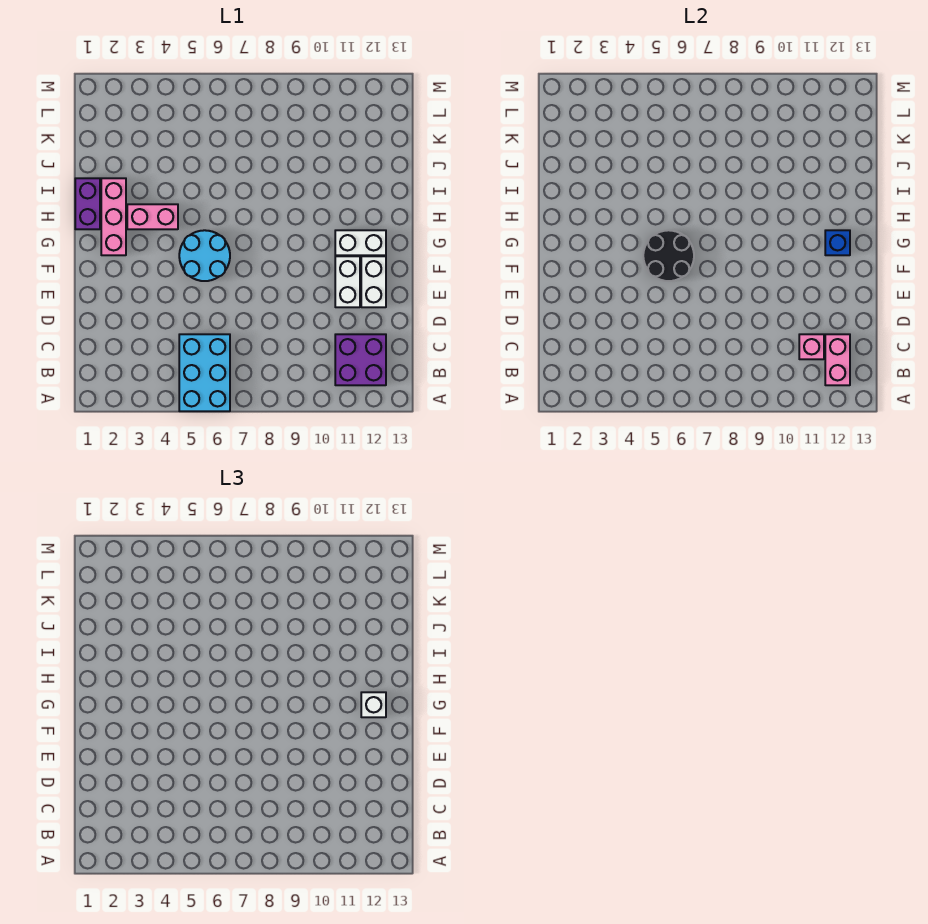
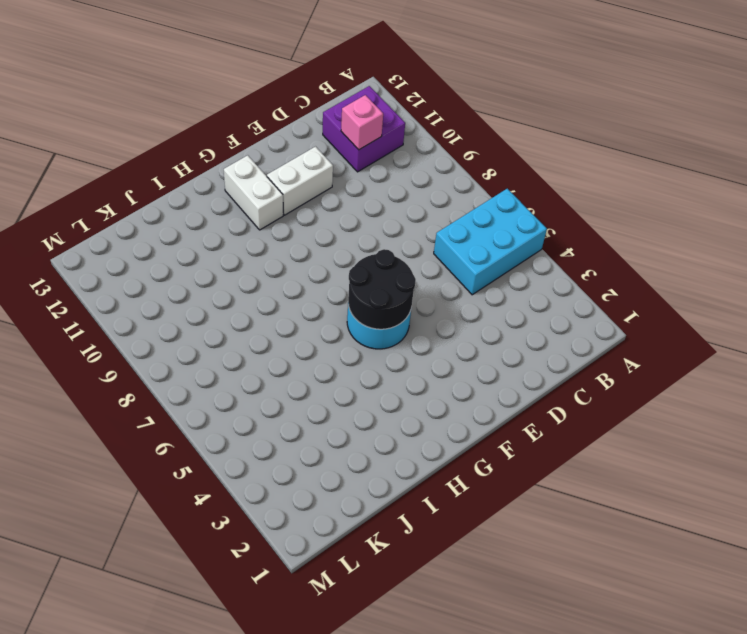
none -> white brick E12:F12 level 1
none -> pink brick G2:I2 level 1
none -> purple brick H1:I1 level 1

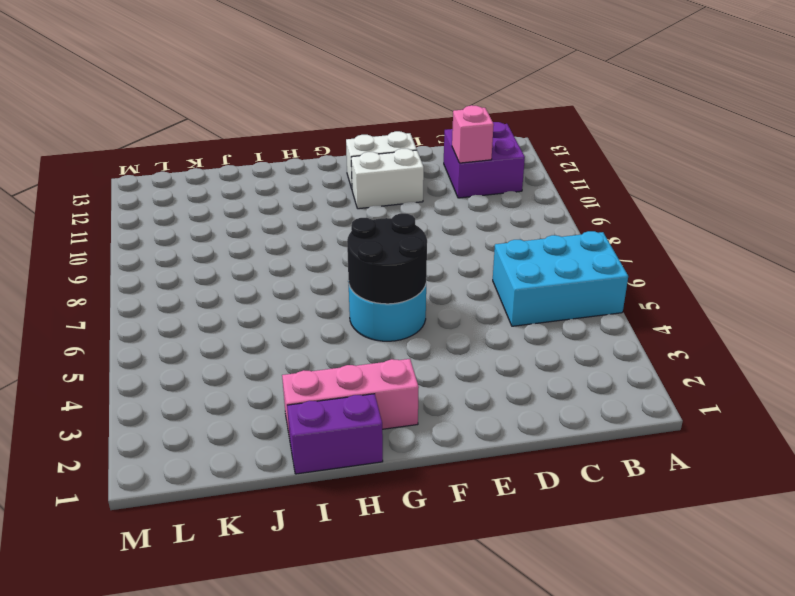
none -> white brick G11:G12 level 1
none -> pink brick H3:H4 level 1
none -> pink brick B12:C12 level 2

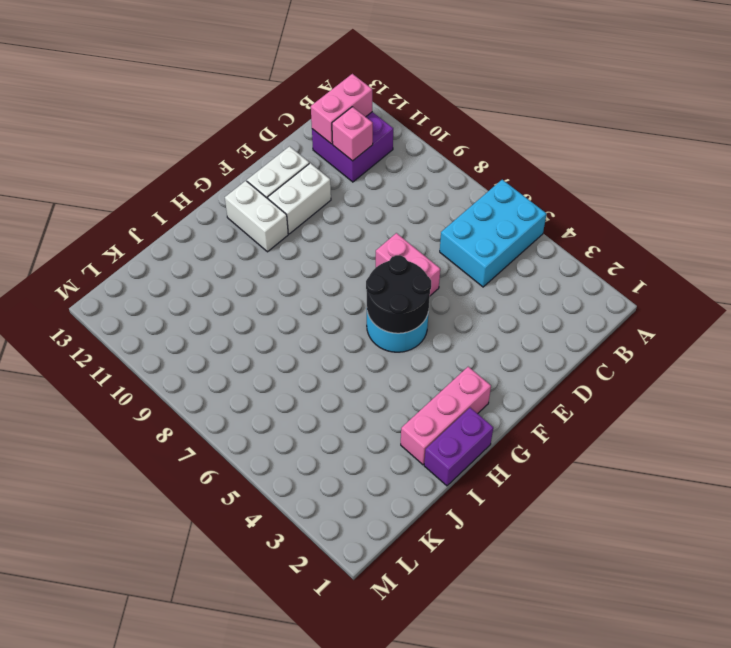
pink brick E6:E7 level 1 -> pink brick H3:H4 level 1
none -> blue brick G12 level 2
none -> white brick G12 level 3

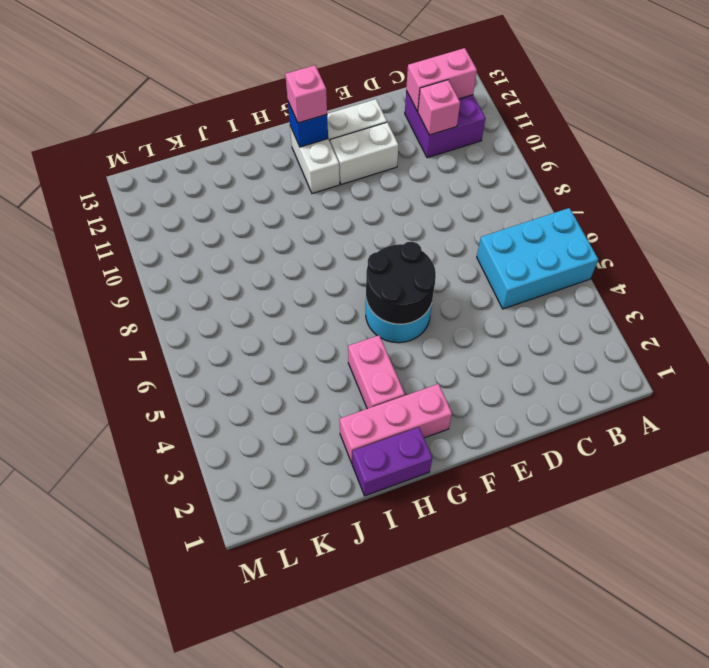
pink brick G12 level 3 -> white brick G12 level 3

